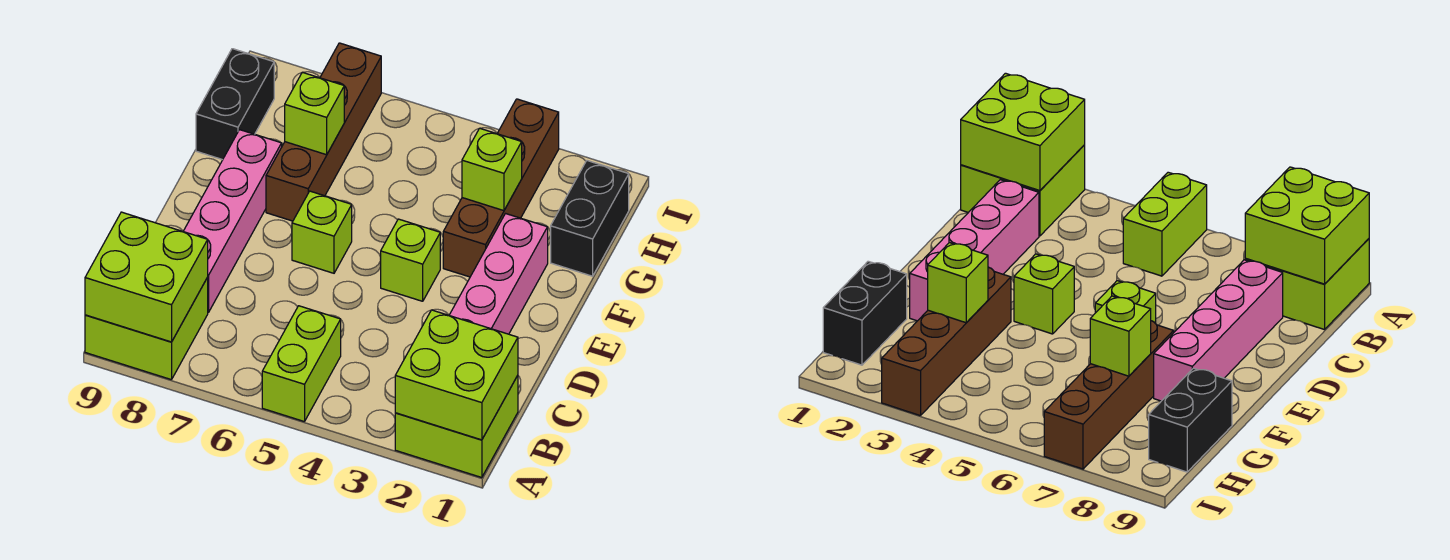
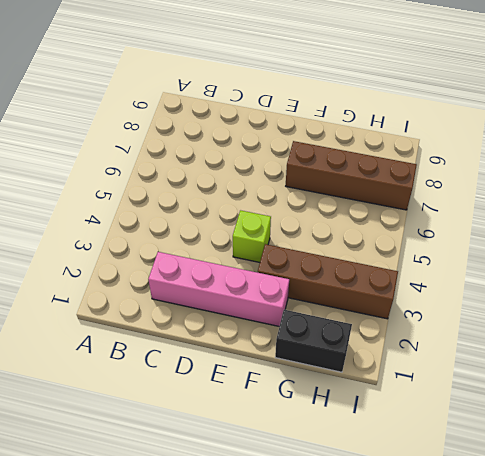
none -> lime brick A1:B2 level 1
none -> lime brick A5:B5 level 1
none -> lime brick A8:B9 level 1

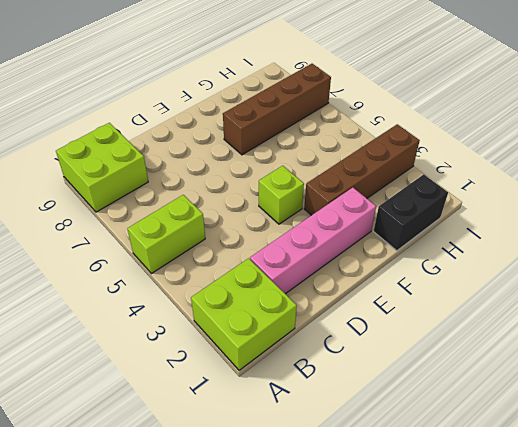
none -> pink brick C8:F8 level 1
none -> lime brick E6 level 1
none -> black brick G9:H9 level 1

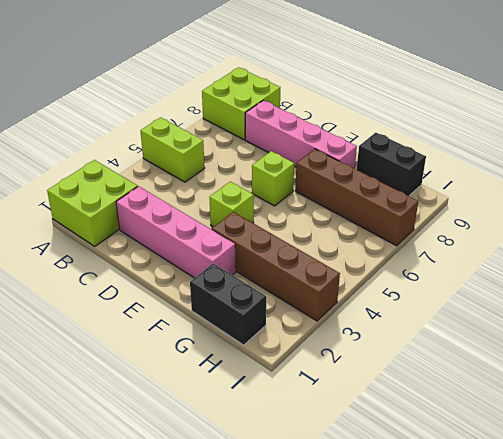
none -> lime brick A1:B2 level 2
none -> lime brick A8:B9 level 2
none -> lime brick G3 level 2

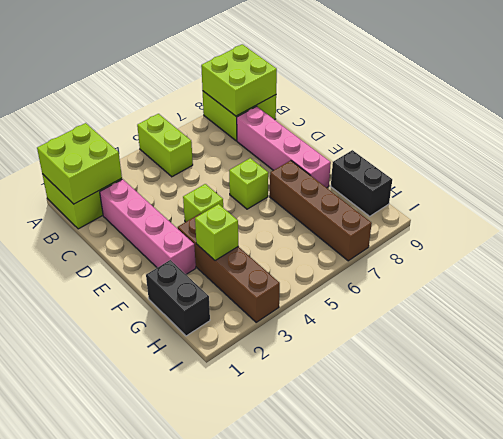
none -> lime brick G7 level 2

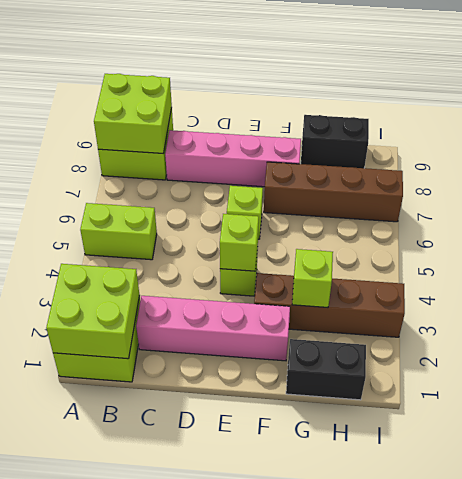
lime brick E4 level 2 -> lime brick G7 level 2

